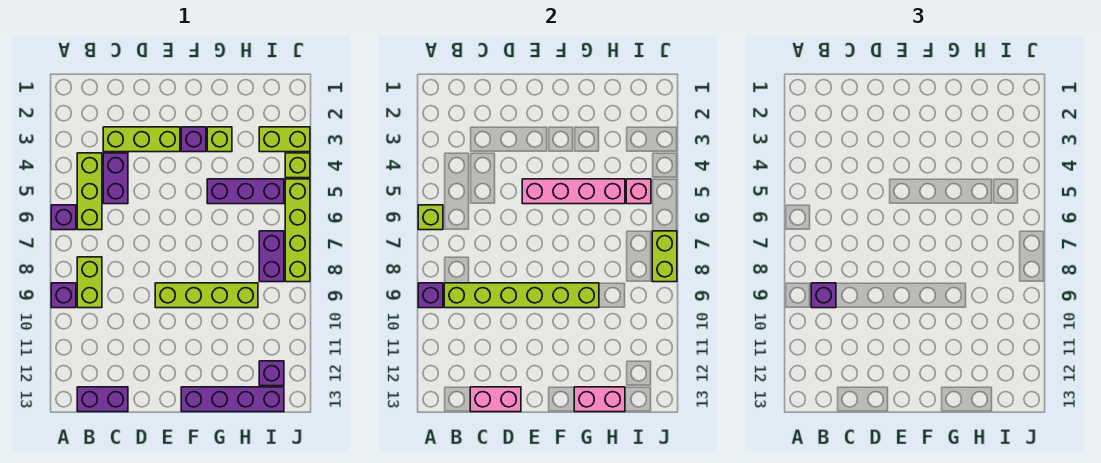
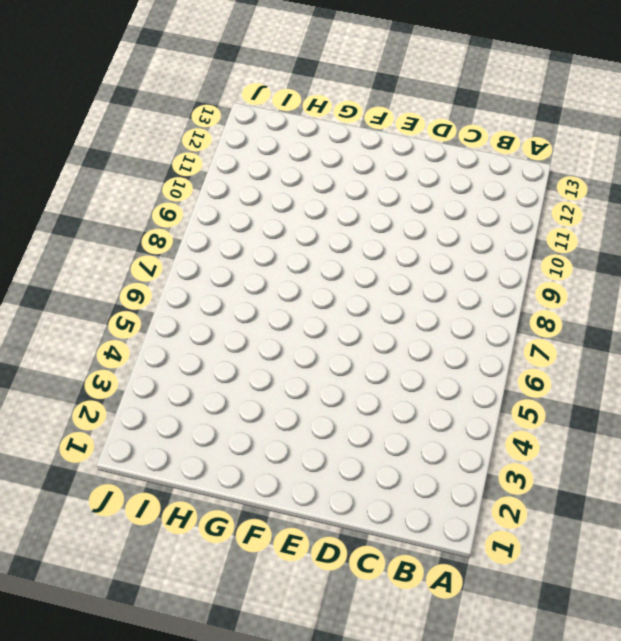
none -> purple brick A6 level 1
none -> purple brick A9 level 1
none -> lime brick B4:B6 level 1

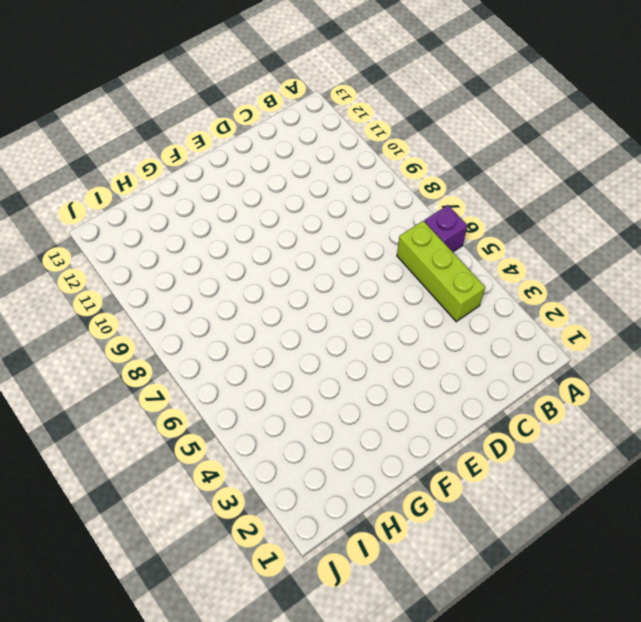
none -> purple brick A9 level 1
none -> lime brick B8:B9 level 1
none -> purple brick B13:C13 level 1

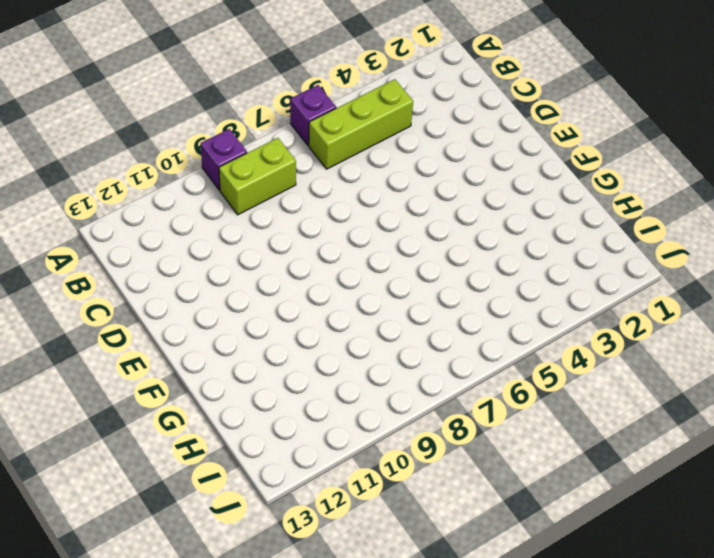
none -> purple brick B13:C13 level 1
none -> lime brick C3:E3 level 1
none -> purple brick C4:C5 level 1

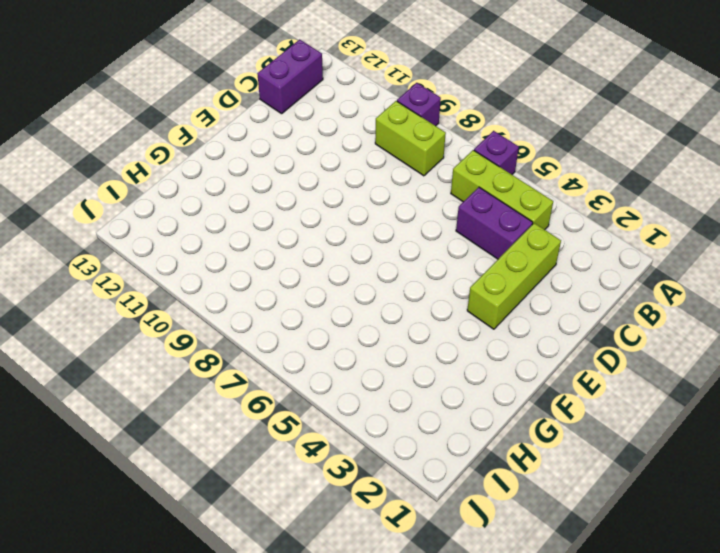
none -> lime brick E9:H9 level 1
none -> purple brick F3 level 1
none -> purple brick F13:I13 level 1

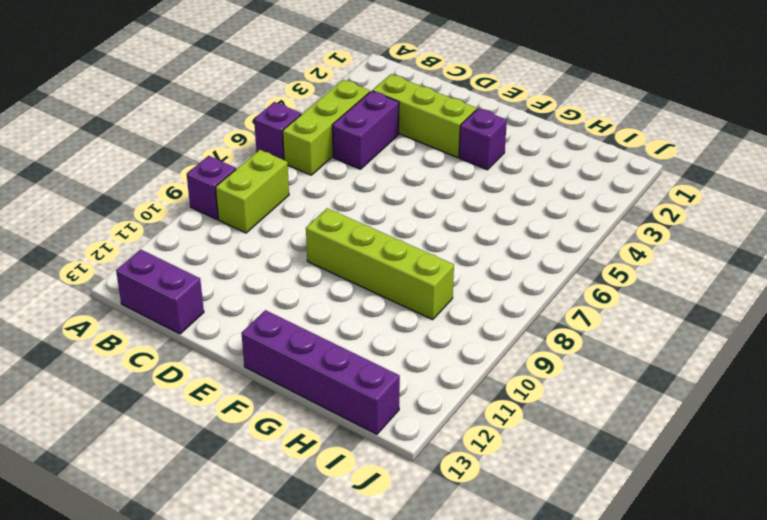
none -> lime brick G3 level 1
none -> purple brick G5:I5 level 1
none -> lime brick I3:J3 level 1

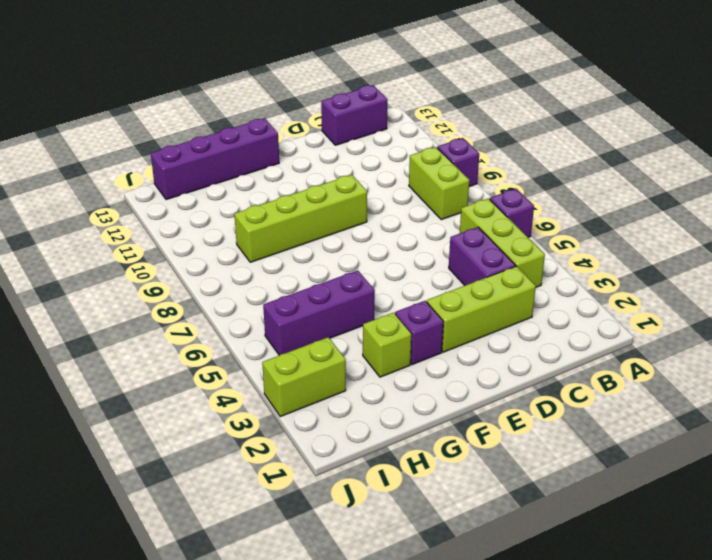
none -> purple brick I7:I8 level 1
none -> purple brick I12 level 1
none -> lime brick J4 level 1

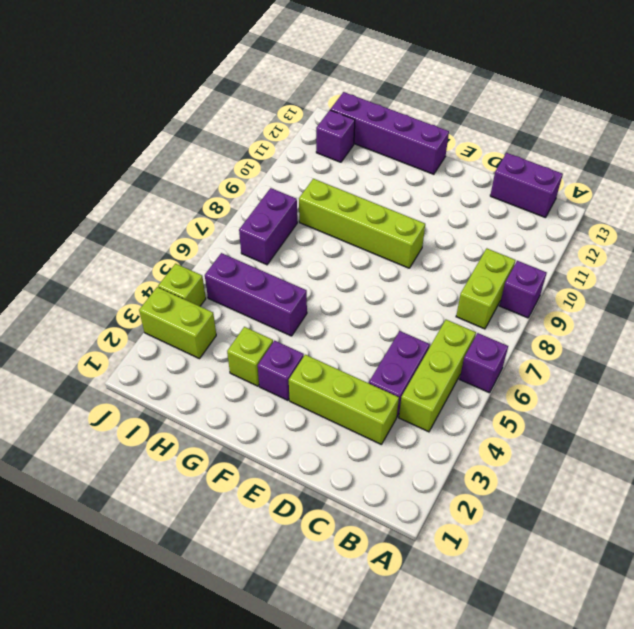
none -> lime brick J5:J8 level 1
none -> lime brick A6 level 2
none -> purple brick A9 level 2

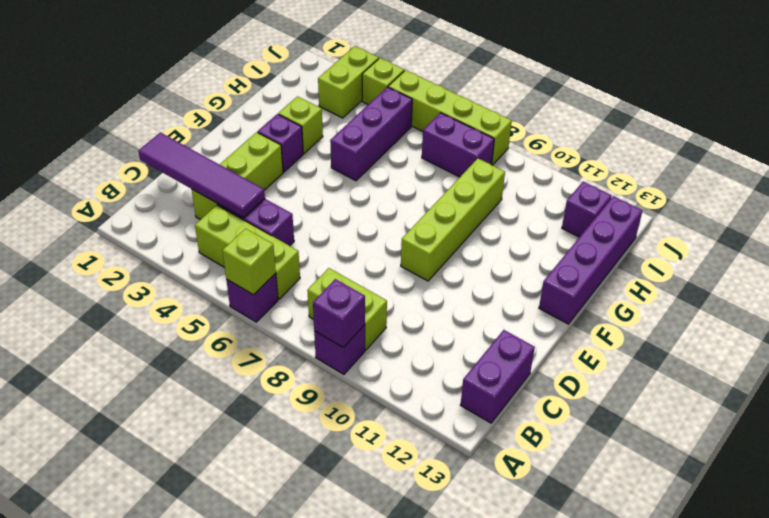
purple tile C1:C4 level 2 -> none
none -> lime brick B9:G9 level 2
none -> pink brick C13:D13 level 2
none -> pink brick E5:H5 level 2

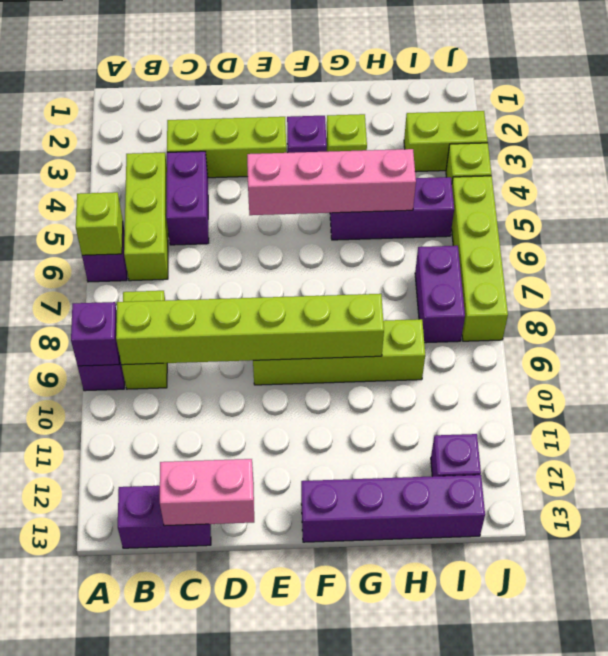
none -> pink brick G13:H13 level 2
none -> pink brick I5 level 2
none -> lime brick J7:J8 level 2

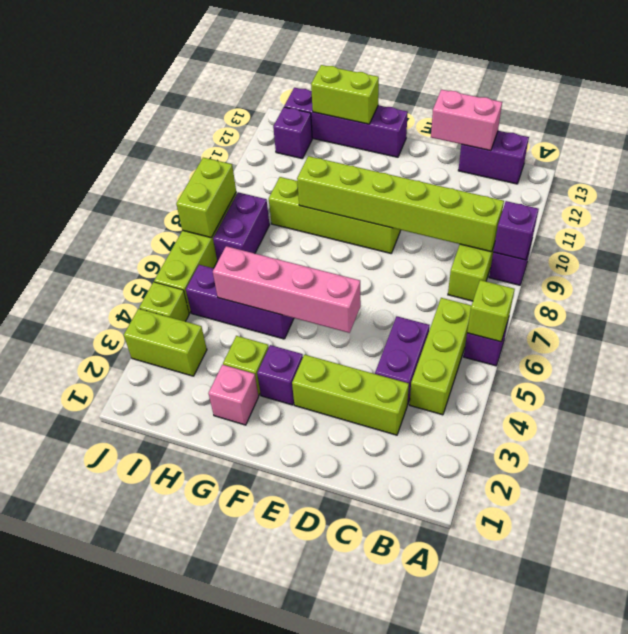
pink brick G2 level 1 -> pink brick I5 level 2
lime brick G13:H13 level 2 -> pink brick G13:H13 level 2
none -> purple brick B9 level 3

